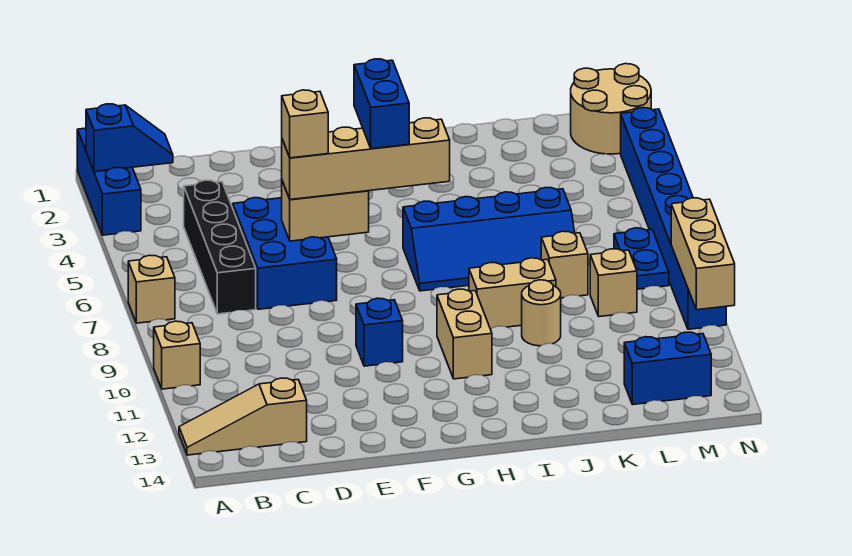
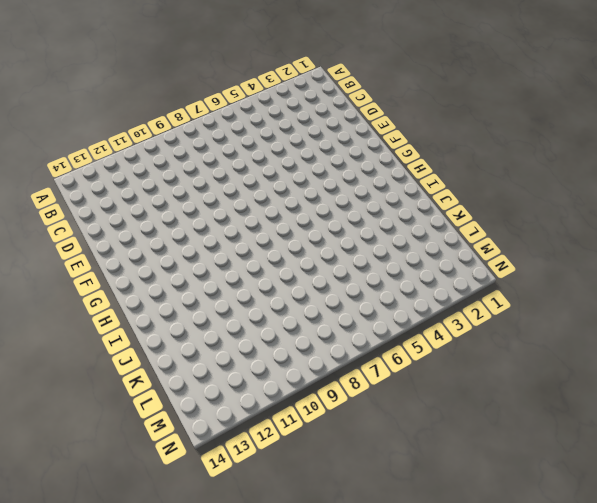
none -> blue brick A1:A3 level 1
none -> tan brick A7 level 1
none -> tan brick A10 level 1

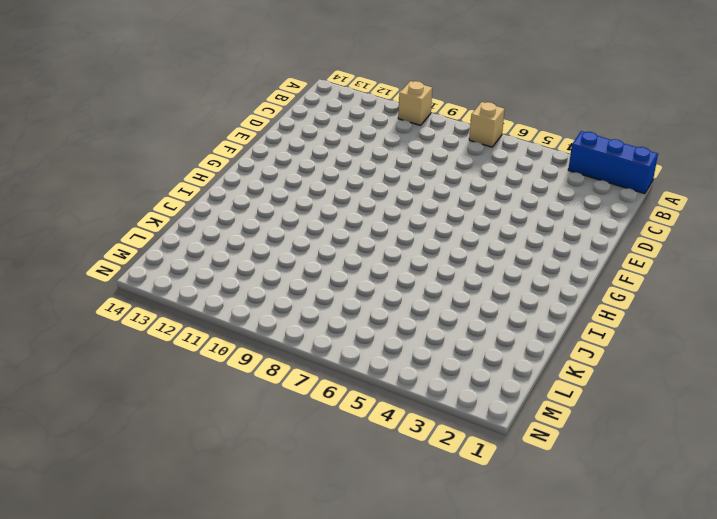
none -> tan slope A13:C13 level 1 top C
none -> black brick C4:C7 level 1
none -> blue brick D5:E7 level 1

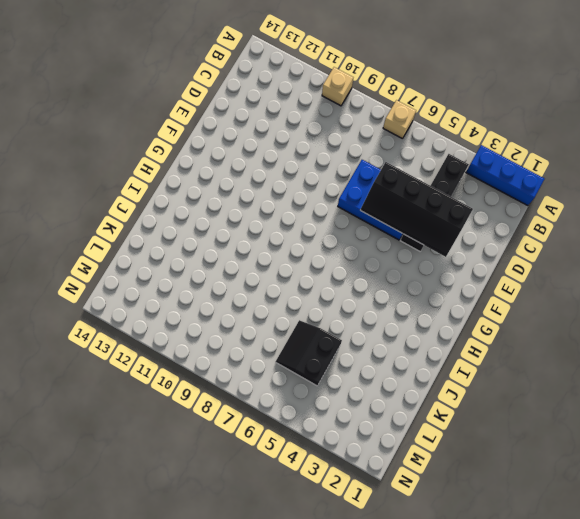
black brick B4:E4 level 1 -> black brick C4:C7 level 1
black slope D3:E6 level 2 top D -> tan brick E6:F6 level 2
black slope K5:L6 level 1 top 5 -> blue slope H6:K7 level 1 top 6
none -> tan slope A13:C13 level 1 top C
none -> blue brick F10 level 1
none -> tan brick H10:H11 level 1

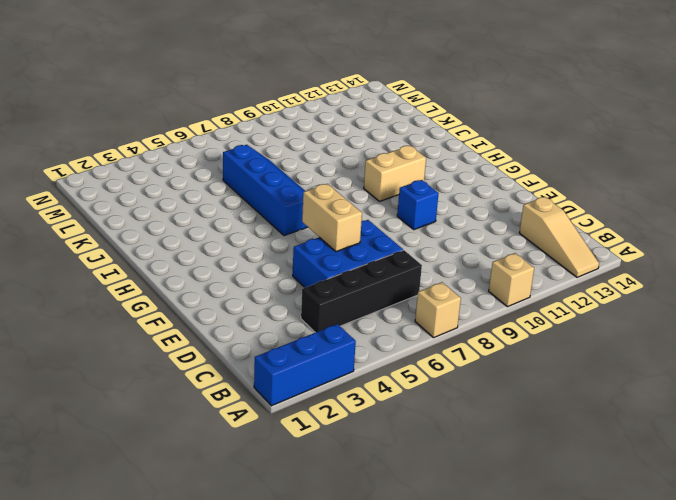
none -> tan brick I9:J9 level 1
none -> tan round brick J10 level 1
none -> tan brick K8 level 1

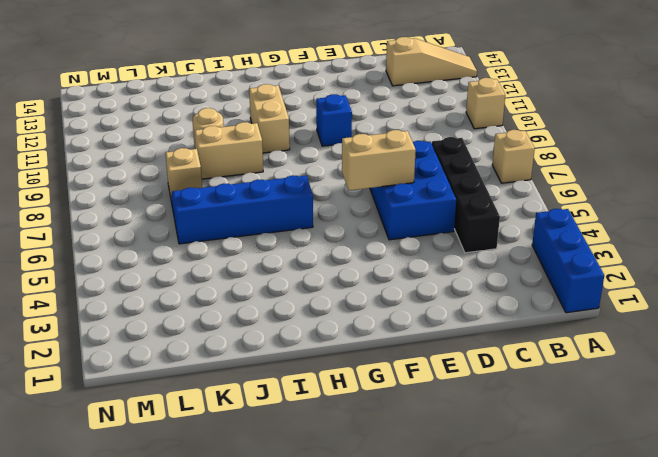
none -> tan brick L9 level 1
none -> blue brick L13:M13 level 1
none -> tan round brick M1:N2 level 1

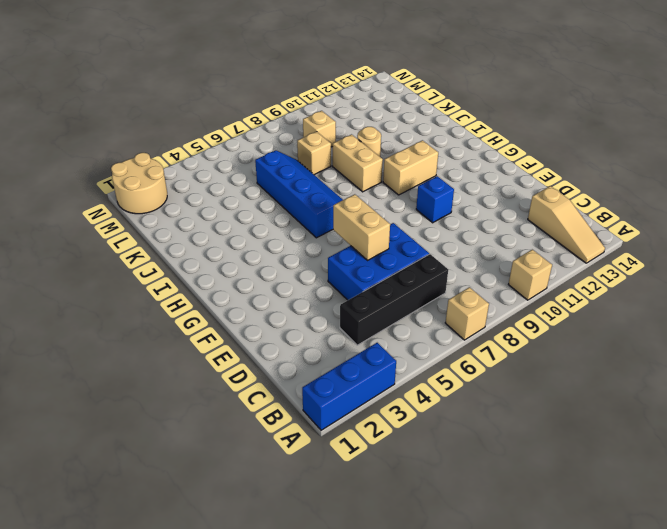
none -> blue brick L13:M13 level 1
none -> blue plate M7:M8 level 1
none -> blue brick N3:N10 level 1

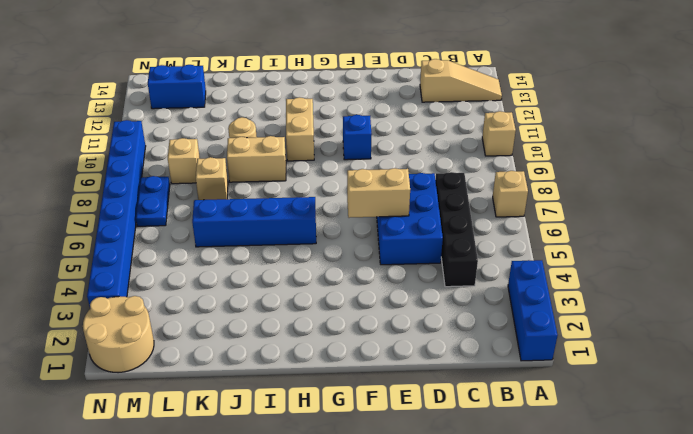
none -> blue slope A2:B2 level 2 top A
none -> tan brick N9:N11 level 2
none -> tan brick E6:H6 level 3

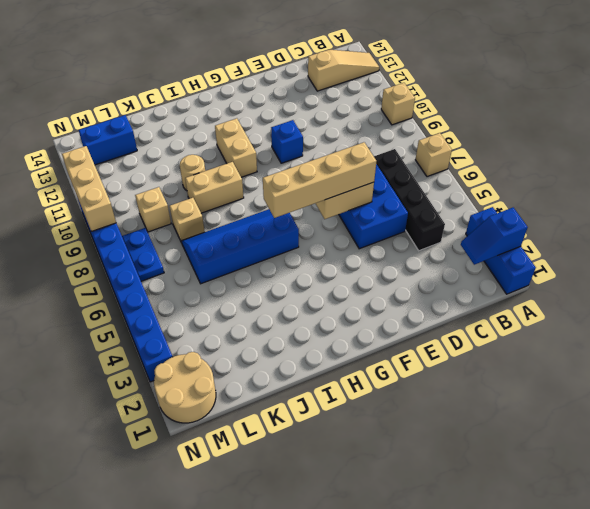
none -> tan brick E6 level 4
none -> blue brick G5:G6 level 4

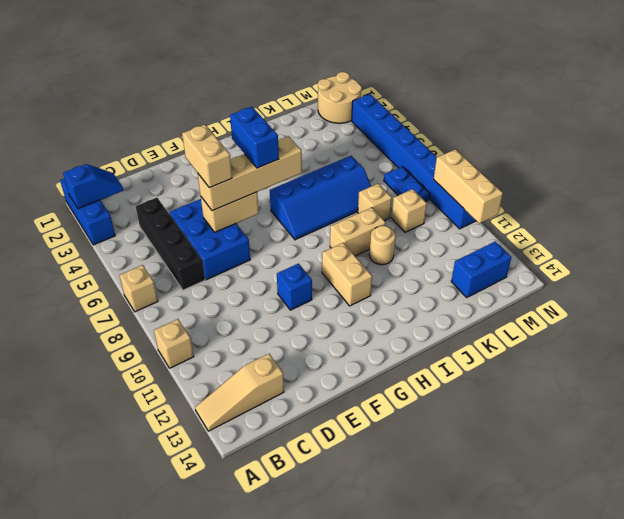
tan brick E5:E6 level 4 -> tan brick E6 level 4

